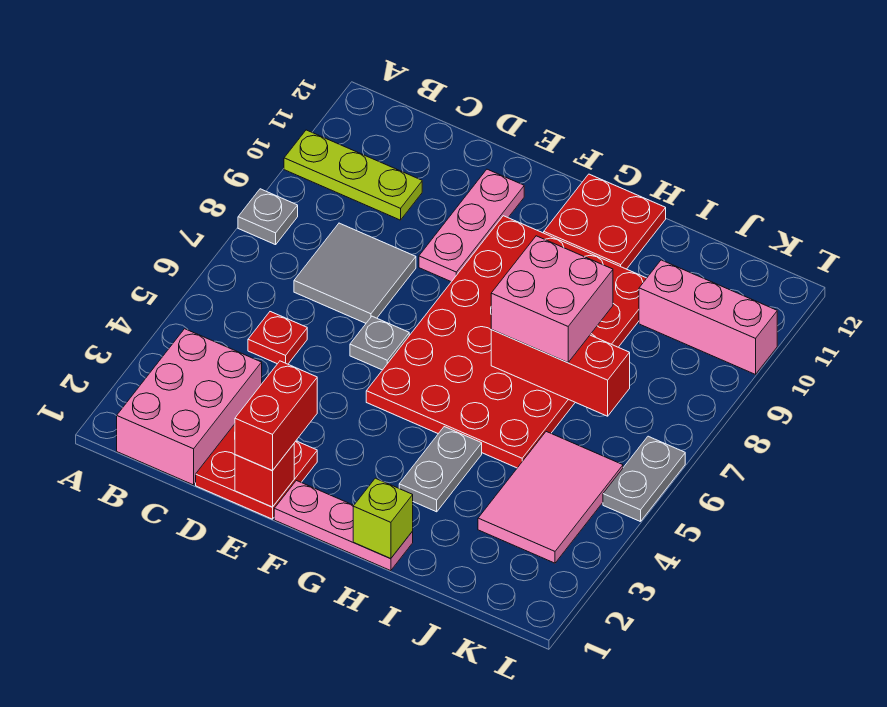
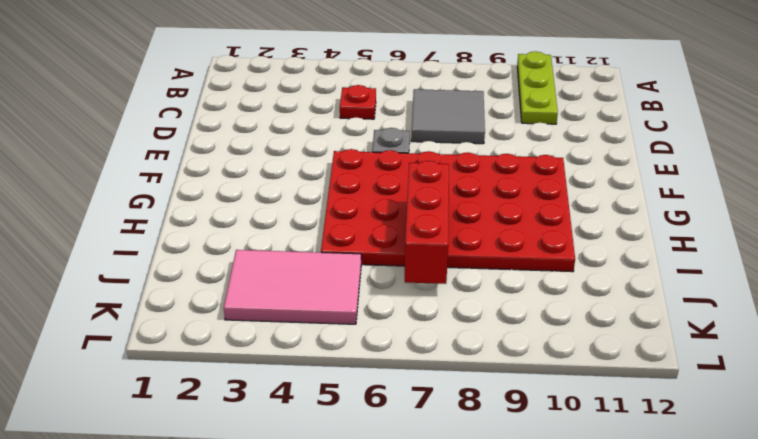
none -> grey plate A8 level 1
none -> pink brick B1:C3 level 1
none -> red plate D1:E2 level 1

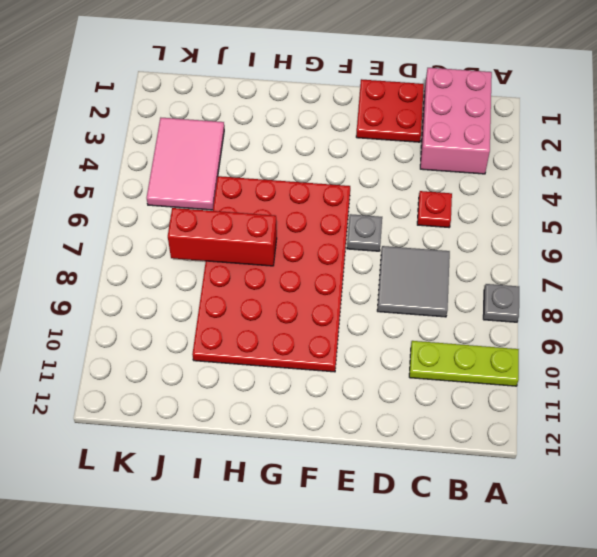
none -> pink plate E9:E11 level 1
none -> pink plate F1:H1 level 1
none -> red plate G11:H12 level 1

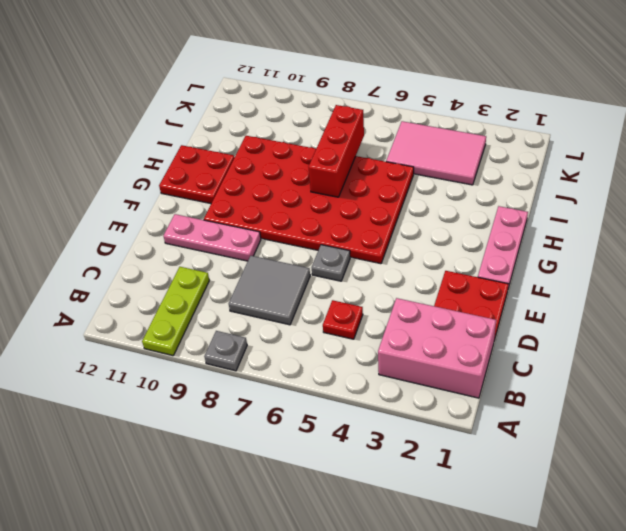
none -> grey plate H3:H4 level 1
none -> pink brick J10:L10 level 1
none -> grey plate L5:L6 level 1

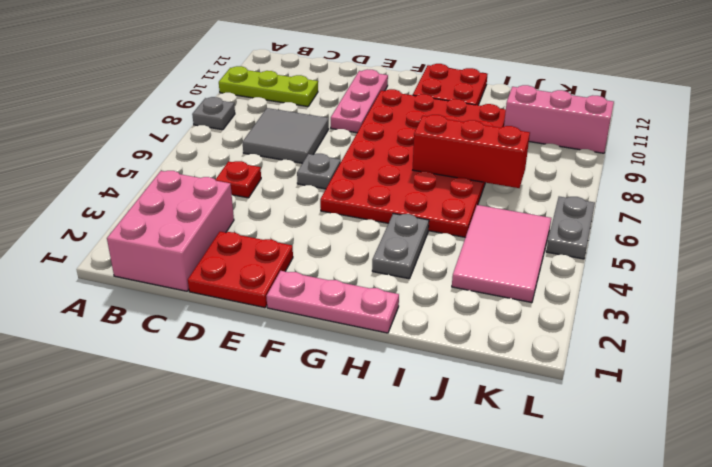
none -> red brick E1 level 2
none -> lime brick H1 level 2
none -> red brick E1:E2 level 3

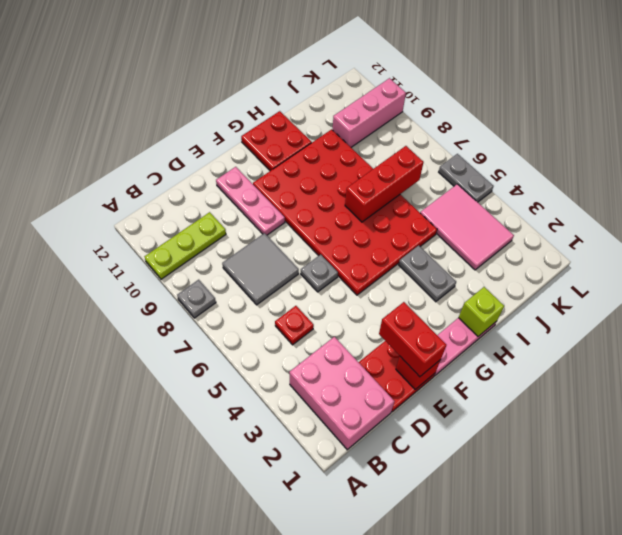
none -> pink brick H7:I8 level 3

